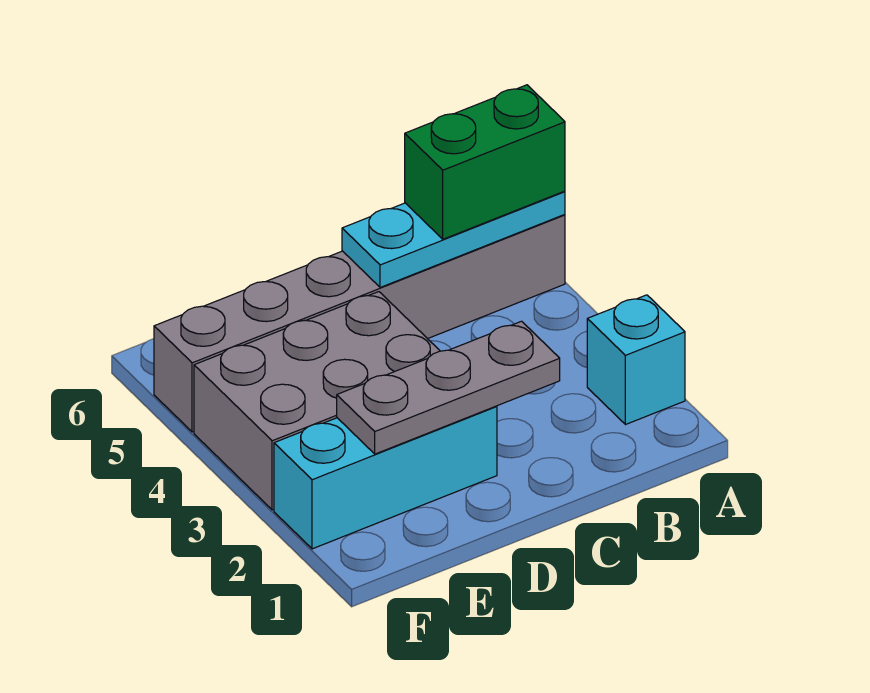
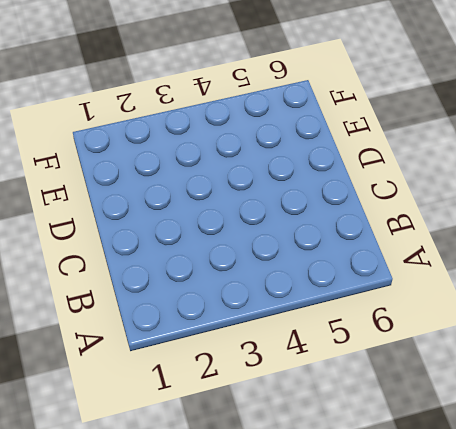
none -> cyan brick A2 level 1
none -> grey brick A5:F5 level 1

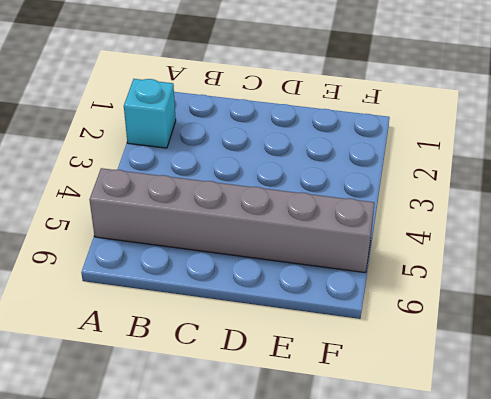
none -> cyan brick D2:F2 level 1
none -> grey brick D3:F4 level 1

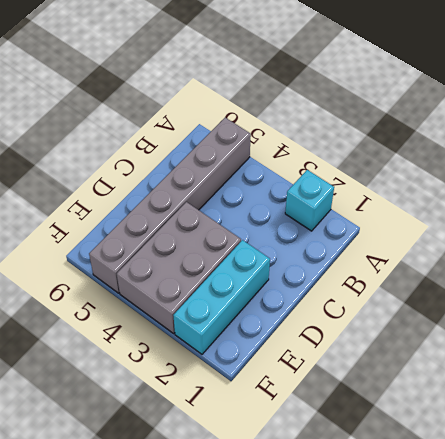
none -> cyan plate A5:C5 level 2
none -> grey plate C2:E2 level 2

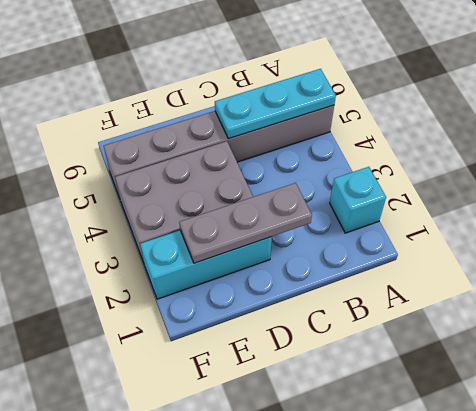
none -> green brick A5:B5 level 3

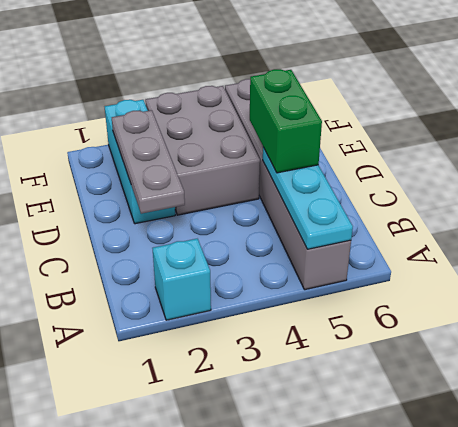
green brick C5:D5 level 3 -> green brick A5:B5 level 3

